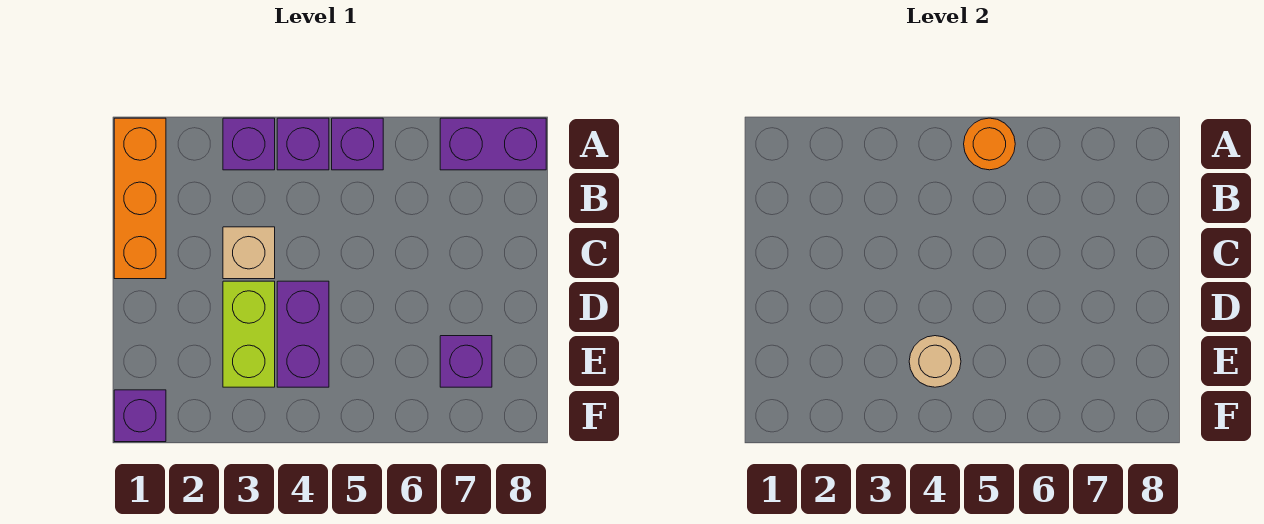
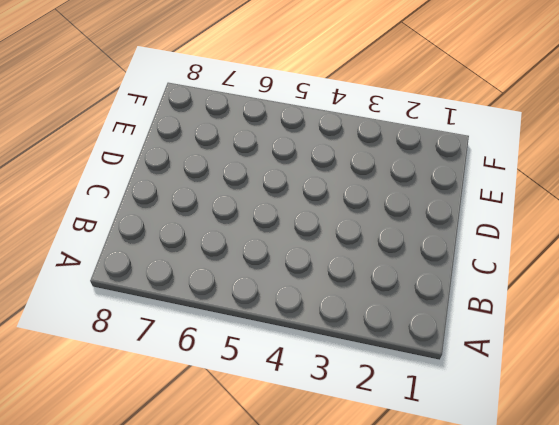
none -> orange brick A1:C1 level 1
none -> purple brick A3 level 1
none -> purple brick A4 level 1

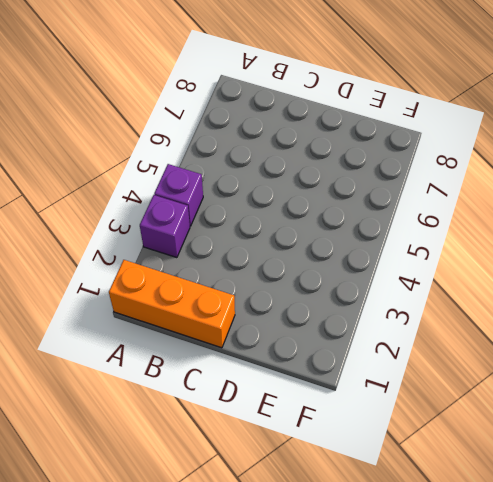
none -> purple brick A5 level 1
none -> purple brick A7:A8 level 1
none -> tan brick C3 level 1

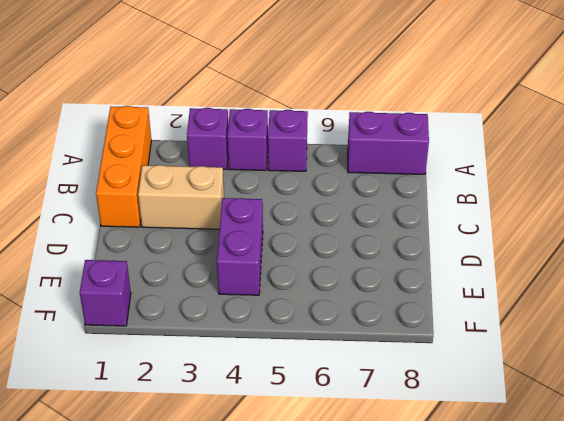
tan brick C2:C3 level 1 -> tan brick C3 level 1
none -> lime brick D3:E3 level 1
none -> purple brick E7 level 1
none -> orange round brick A5 level 2

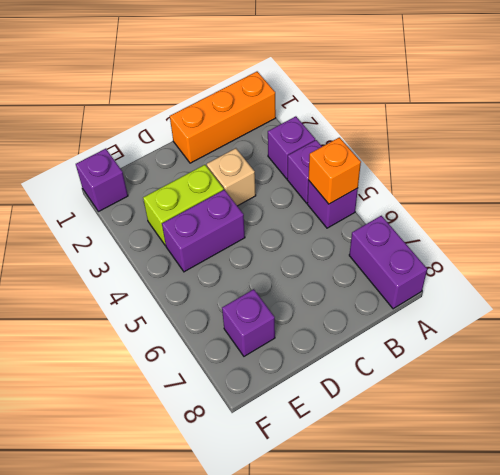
orange brick A5 level 2 -> orange round brick A5 level 2
none -> tan round brick E4 level 2

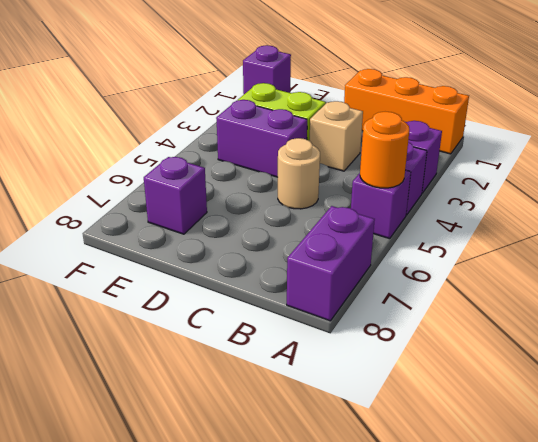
tan round brick C5 level 1 -> tan round brick E4 level 2

